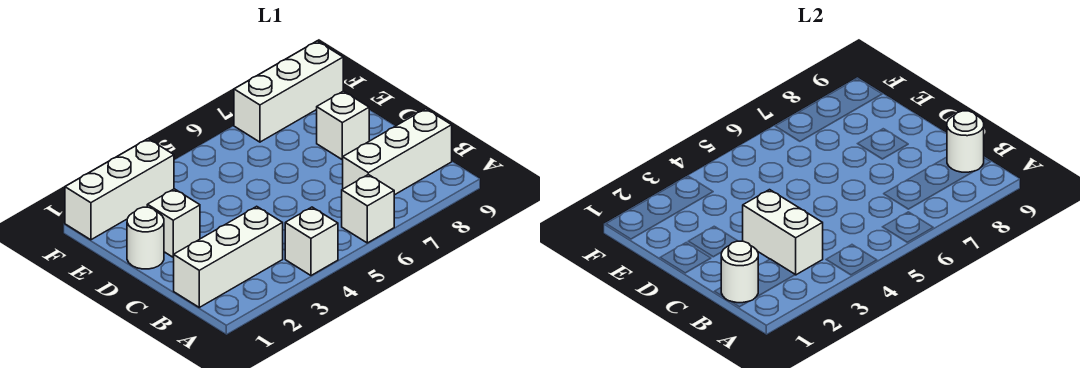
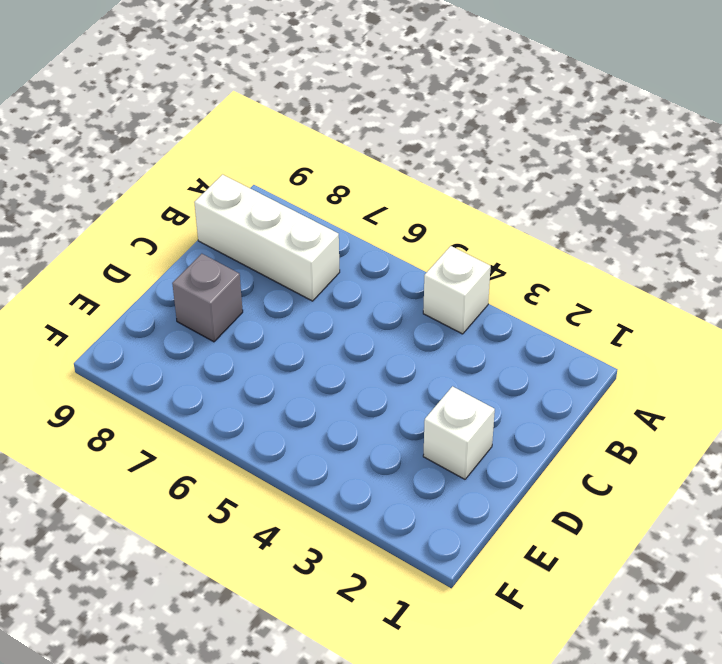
grey brick D8 level 1 -> white brick D8 level 1
none -> white brick A6 level 1
none -> white brick B1:B3 level 1
none -> white round brick D1 level 1

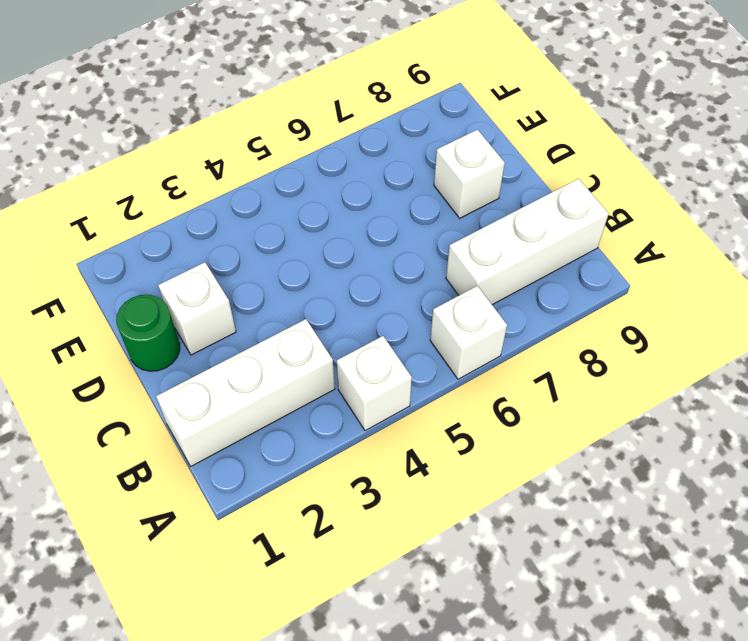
green round brick D1 level 1 -> white round brick D1 level 1
none -> white brick F1:F3 level 1
none -> white brick F7:F9 level 1
none -> white round brick B1 level 2

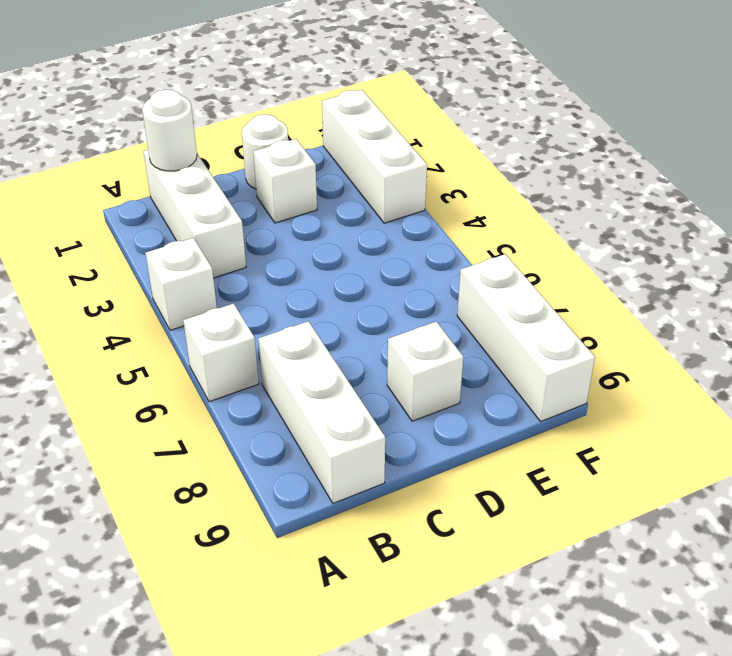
none -> white brick B3:C3 level 2
none -> white round brick B9 level 2

